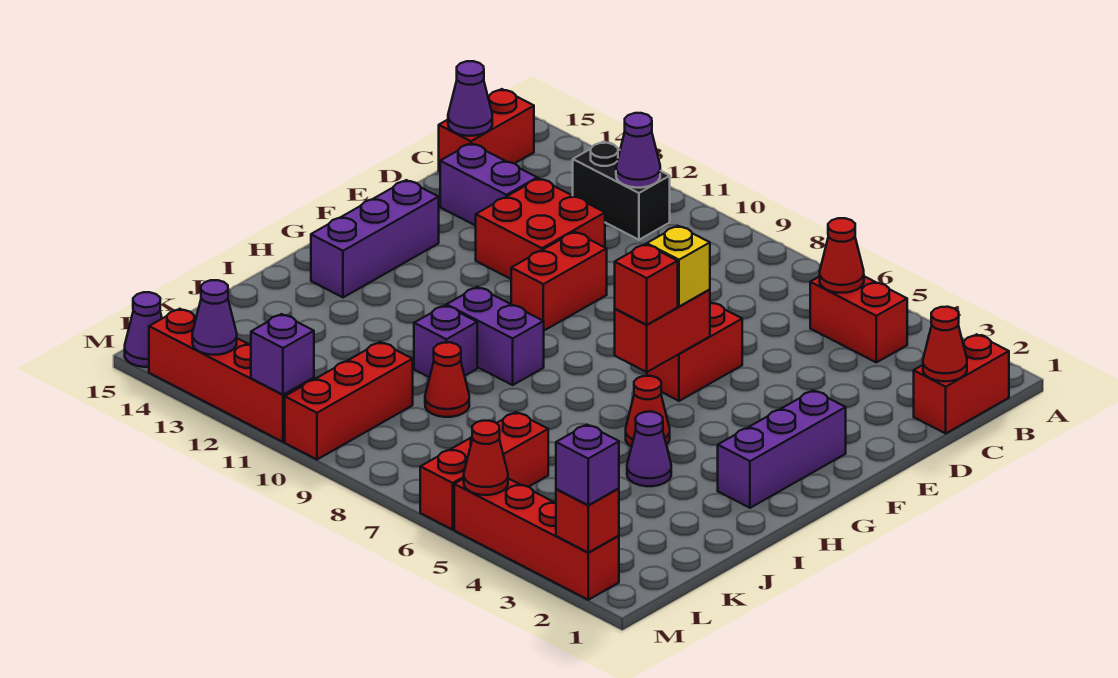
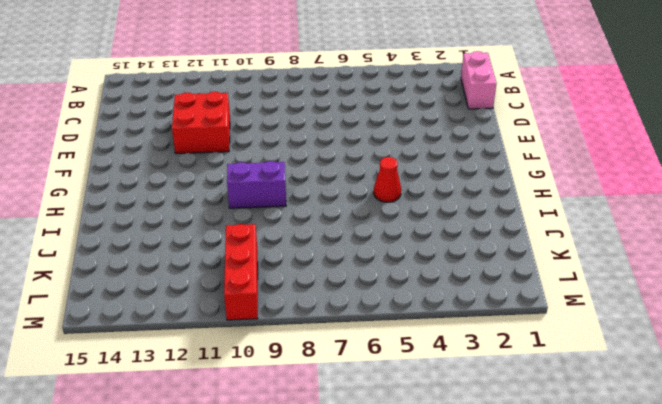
pink brick B1:C1 level 1 -> red brick B1:C1 level 1
none -> red brick B4:B5 level 1
none -> black brick B11:B12 level 1
none -> red brick B15:C15 level 1
none -> purple brick D13:D14 level 1

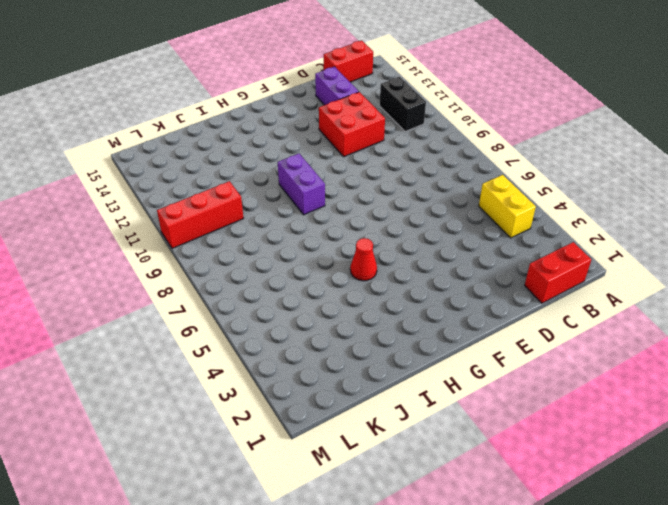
yellow brick B4:B5 level 1 -> red brick B4:B5 level 1
none -> red brick E6:F6 level 1
none -> red brick E10:F10 level 1
none -> purple brick F2:H2 level 1
none -> purple brick F14:H14 level 1

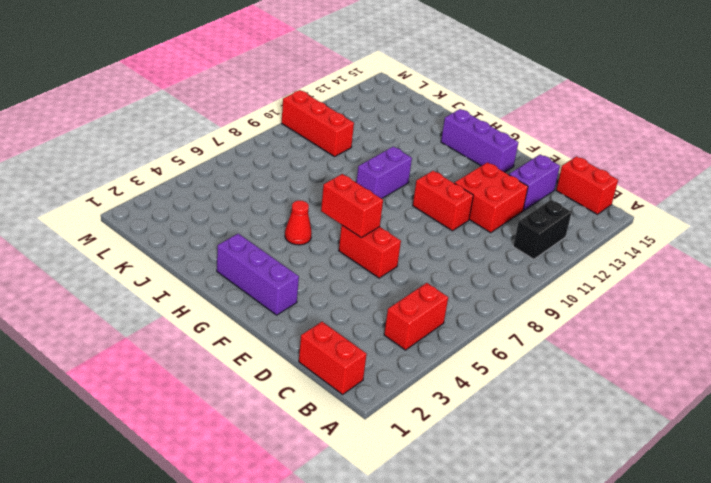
none -> purple cone I4 level 1
none -> purple brick I10 level 1
none -> red cone J9 level 1
none -> red brick K6:M6 level 1

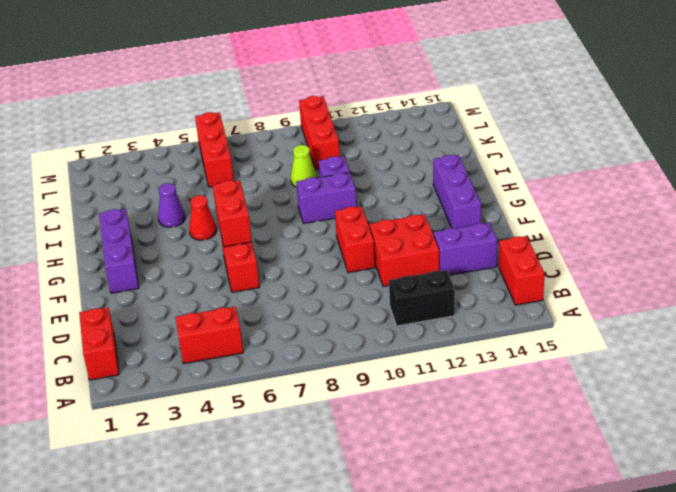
lime cone J9 level 1 -> red cone J9 level 1
none -> red brick M2:M5 level 1
none -> red brick M11:M14 level 1
none -> purple cone M15 level 1
none -> red cone B5 level 2

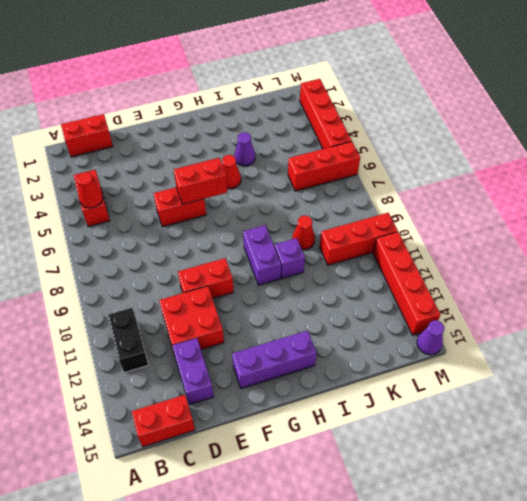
none -> purple brick F2:H2 level 1
none -> purple cone B11 level 2
none -> red cone C1 level 2
none -> purple cone C15 level 2

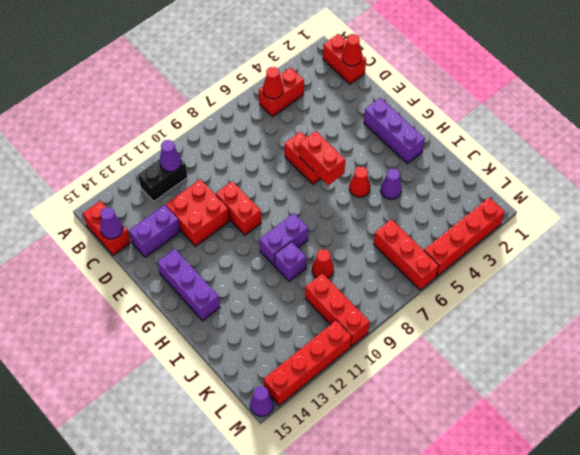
none -> red brick M2 level 2
none -> red cone M5 level 2
none -> purple brick M11 level 2
none -> purple cone M13 level 2

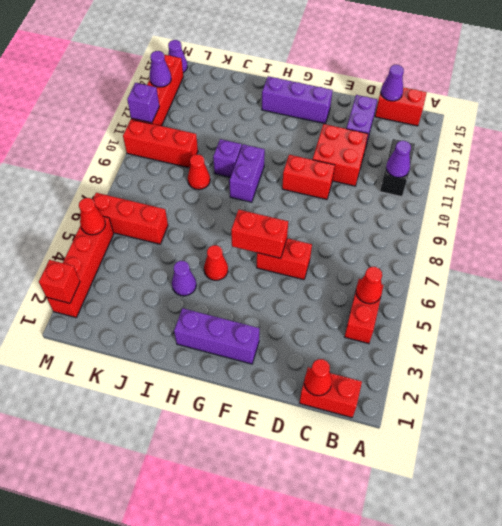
none -> yellow brick F6 level 3
none -> red brick G6 level 3
none -> purple brick M2 level 3

